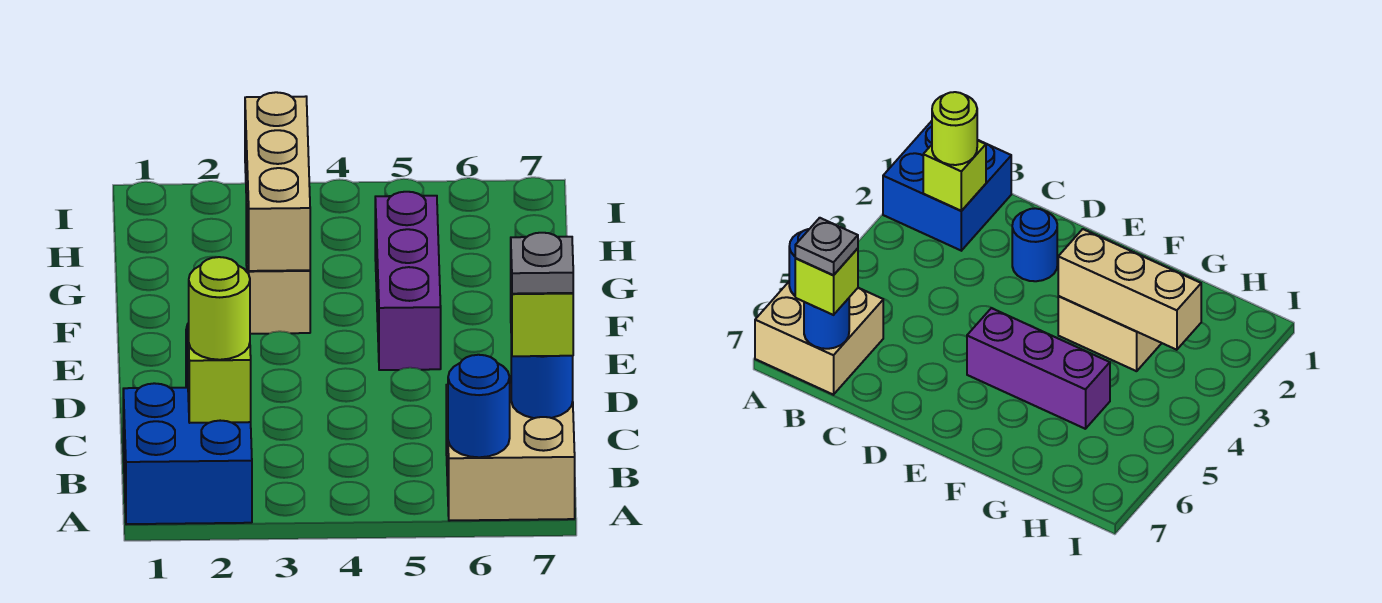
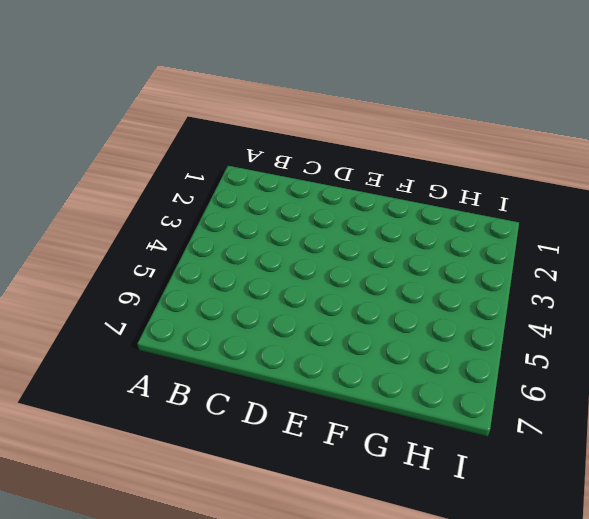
none -> blue brick A1:B2 level 1
none -> tan brick A6:B7 level 1
none -> blue round brick D2 level 1

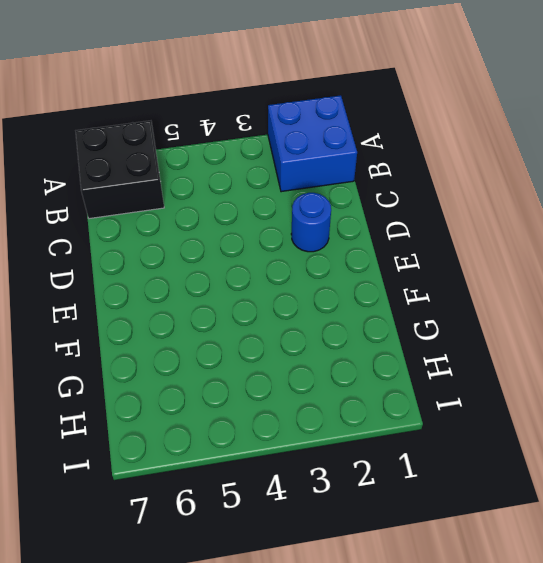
black brick A6:B7 level 1 -> tan brick A6:B7 level 1
none -> purple brick E5:G5 level 1
none -> tan brick F3:G3 level 1
none -> blue round brick A6 level 2

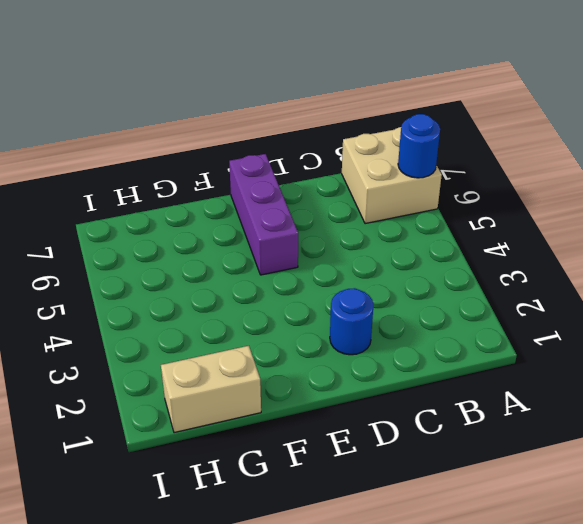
purple brick E5:E7 level 1 -> purple brick E5:G5 level 1
tan brick G1:H1 level 1 -> tan brick F3:G3 level 1
none -> blue brick A1:B2 level 1
none -> lime brick B2 level 2
none -> blue round brick B7 level 2

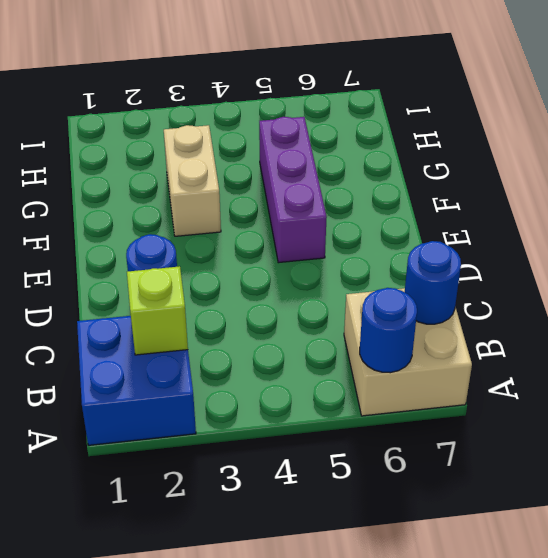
none -> tan brick F3:H3 level 2
none -> lime round brick B2 level 3
none -> lime brick B7 level 3

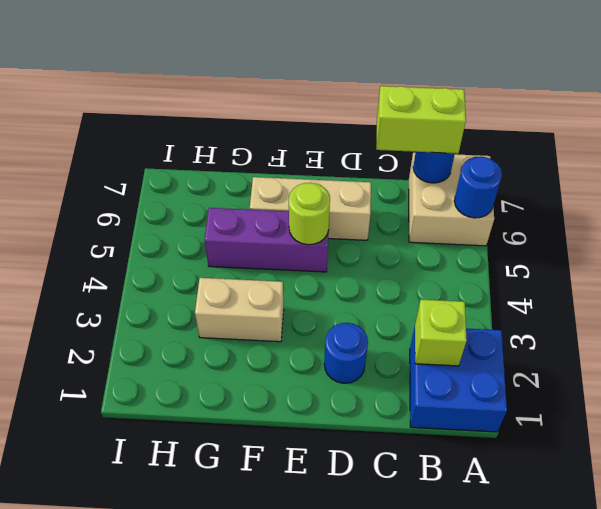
lime brick B7:C7 level 3 -> lime brick B7 level 3
tan brick D6:F6 level 1 -> tan brick F3:H3 level 2
lime round brick E5 level 2 -> lime round brick B2 level 3
none -> grey plate B7 level 4

